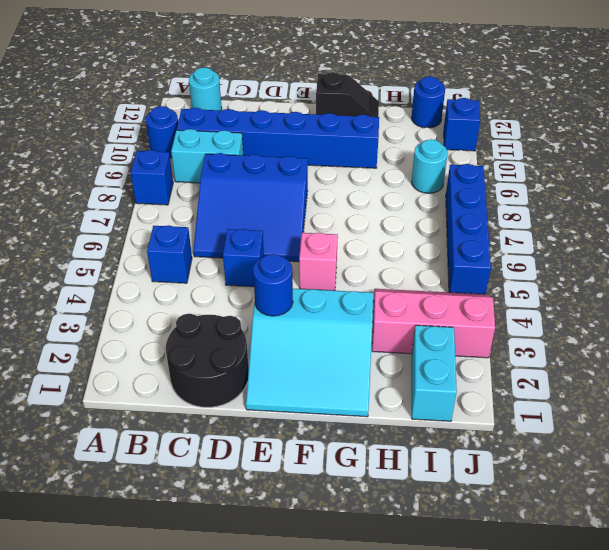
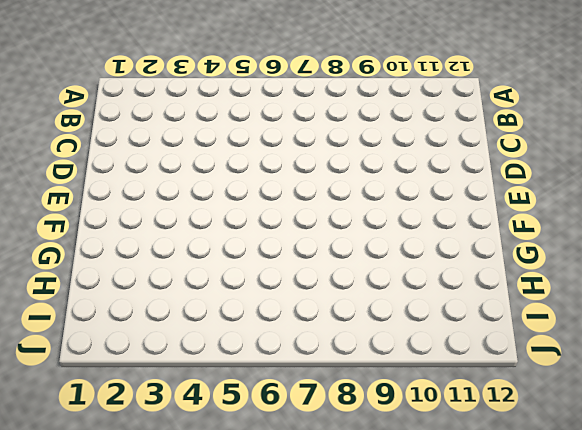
none -> blue brick A8 level 1
none -> blue round brick A10 level 1
none -> blue brick B5 level 1

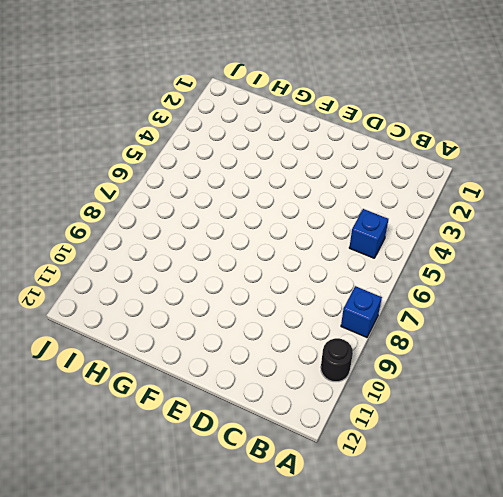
black round brick A10 level 1 -> blue round brick A10 level 1
none -> cyan brick B9:C9 level 1
none -> blue brick B10:G10 level 1
none -> cyan round brick B12 level 1

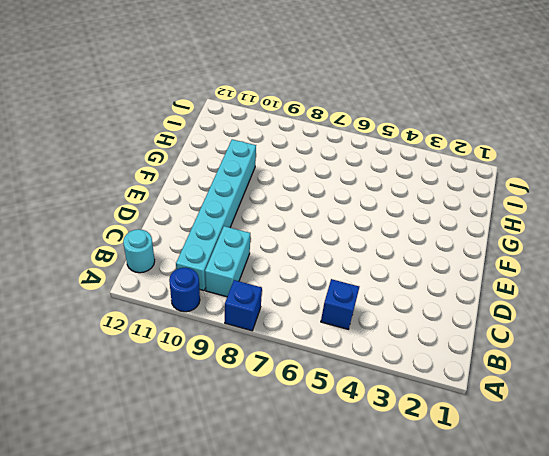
cyan brick B10:G10 level 1 -> blue brick B10:G10 level 1
none -> black round brick C1:D2 level 1
none -> blue slope C6:E8 level 1 top 8
none -> blue brick D5 level 1

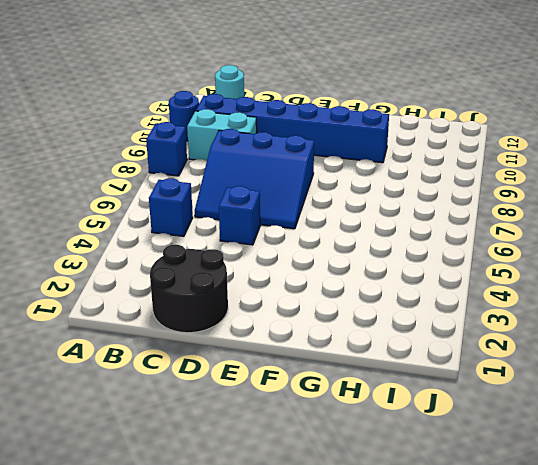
none -> cyan slope E1:G3 level 1 top 3
none -> pink brick F5 level 1
none -> black slope F12:G12 level 1 top F

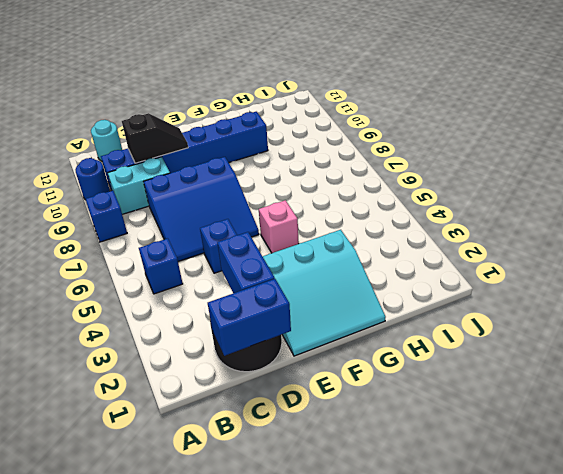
blue brick C1:D1 level 2 -> none
black slope C10:D10 level 2 top C -> black slope F12:G12 level 1 top F
blue brick D2:D3 level 2 -> none
none -> pink slope H3:J4 level 1 top 3
none -> cyan brick I1:I2 level 1
none -> cyan round brick I9 level 1

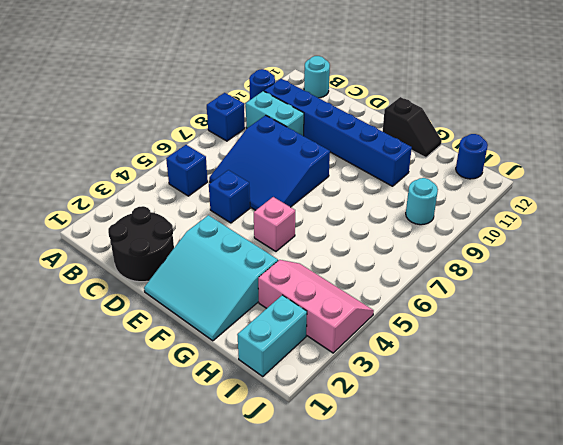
none -> blue brick J5:J8 level 1
none -> blue brick J11 level 1
none -> blue round brick E3 level 2

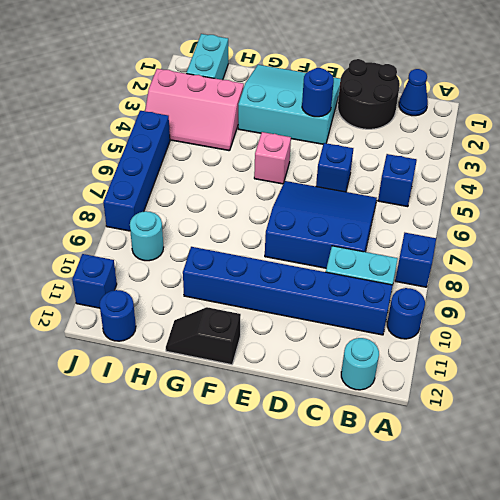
blue cone B1 level 1 -> none

